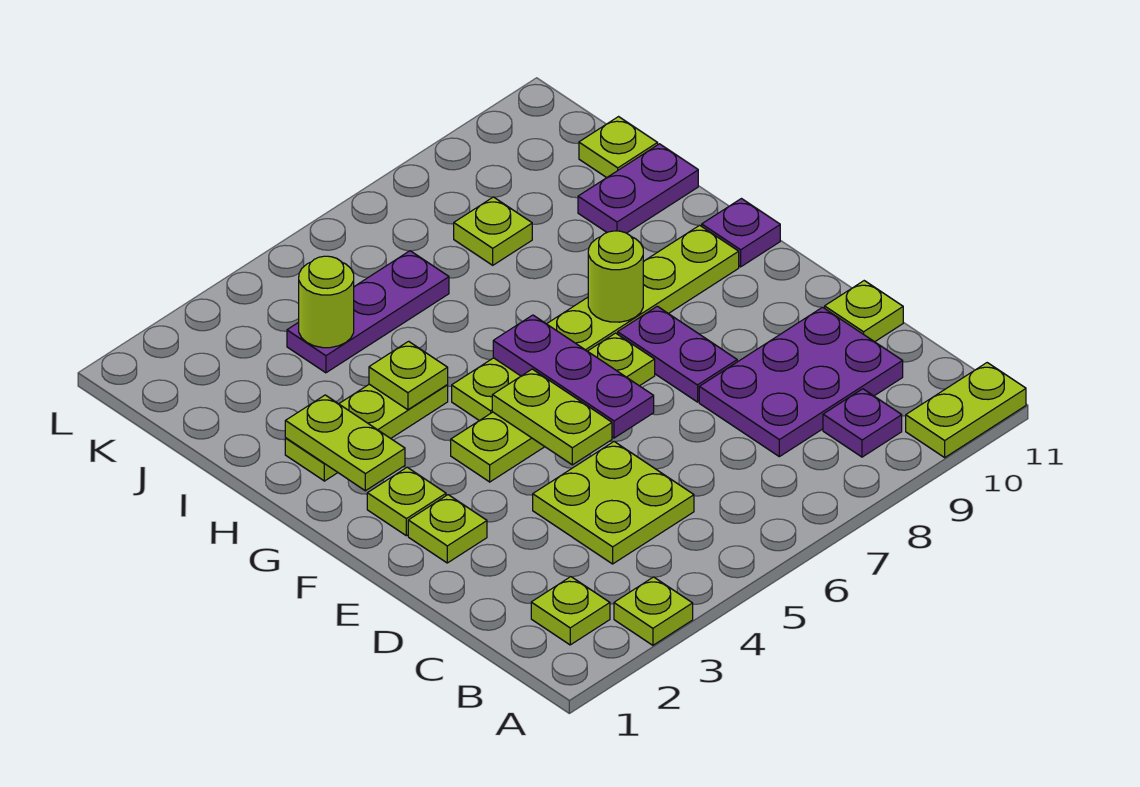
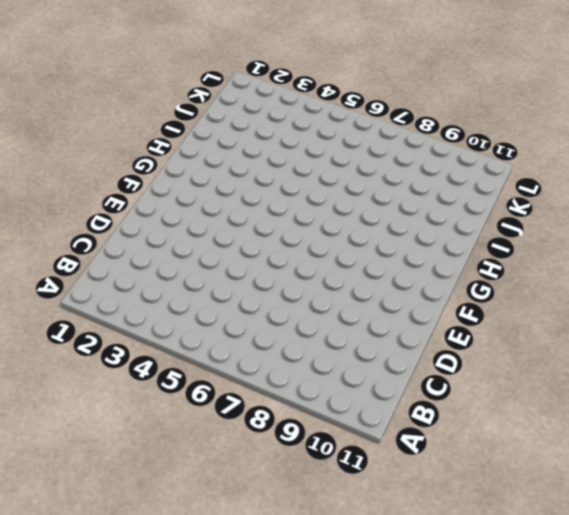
none -> lime plate A3 level 1
none -> lime plate A10:A11 level 1
none -> lime plate B2 level 1

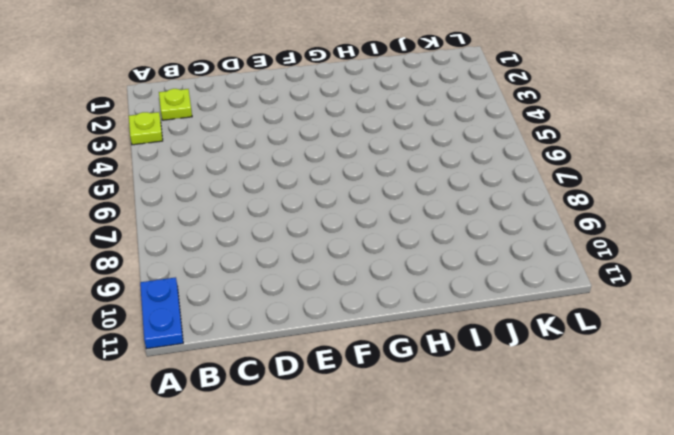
blue plate A10:A11 level 1 -> lime plate A10:A11 level 1
none -> purple plate B9 level 1
none -> lime plate C4:D5 level 1
none -> purple plate C8:D10 level 1

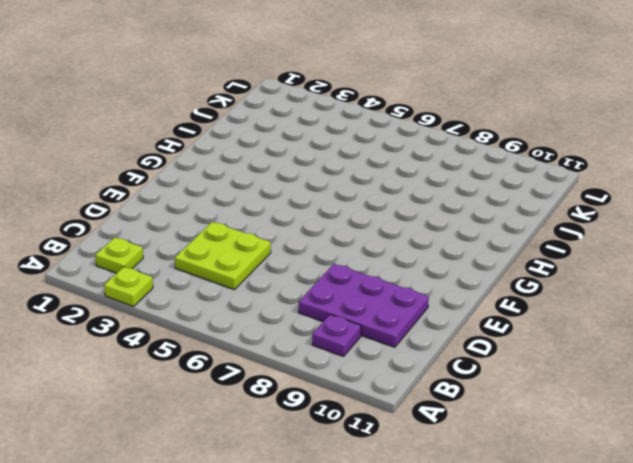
none -> lime plate A10:A11 level 1
none -> lime plate D11 level 1
none -> lime plate E2 level 1

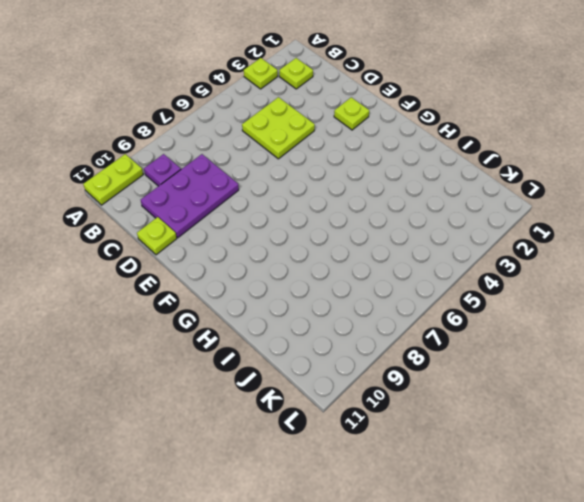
none -> purple plate E8:F8 level 1
none -> lime plate F2 level 1
none -> lime plate F4:F7 level 1

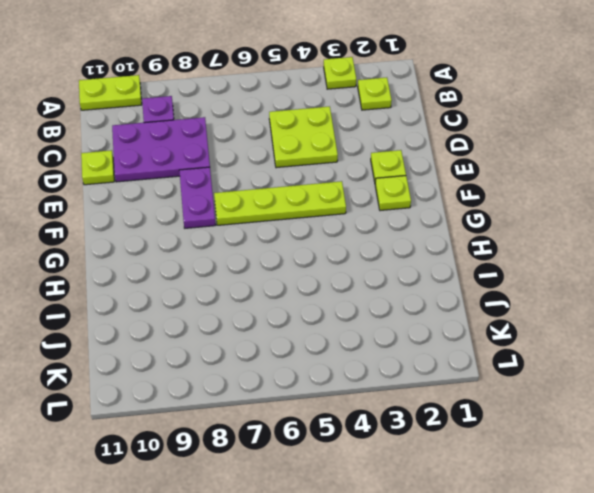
none -> lime plate G5:G10 level 1
none -> purple plate G11 level 1
none -> lime plate H2:H4 level 1

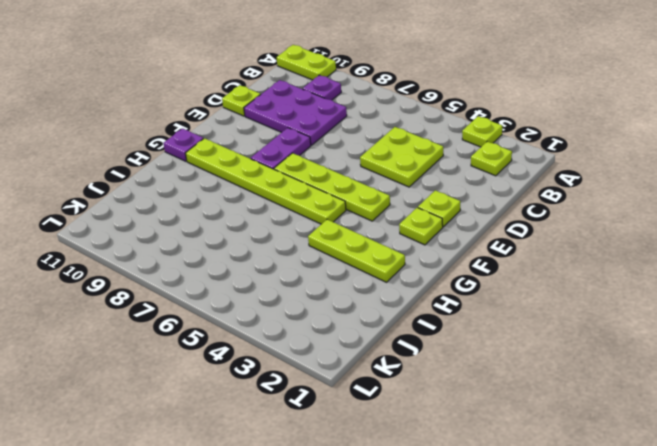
none -> purple plate I10:I11 level 1
none -> purple plate J4:J6 level 1
none -> lime plate J8 level 1

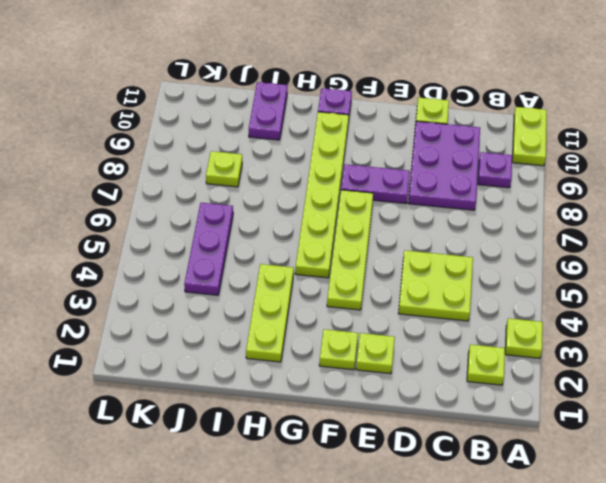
none -> lime plate J11 level 1
none -> lime plate E5:F5 level 2
none -> purple plate E6:G6 level 2

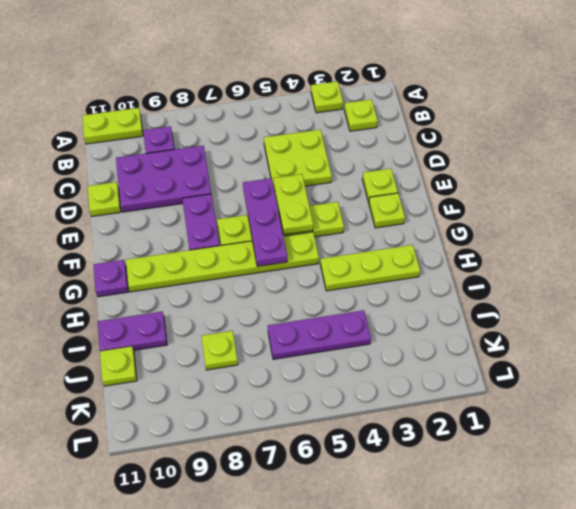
none -> lime plate G2:H2 level 2
none -> lime round brick G8 level 2
none -> lime plate H4 level 2

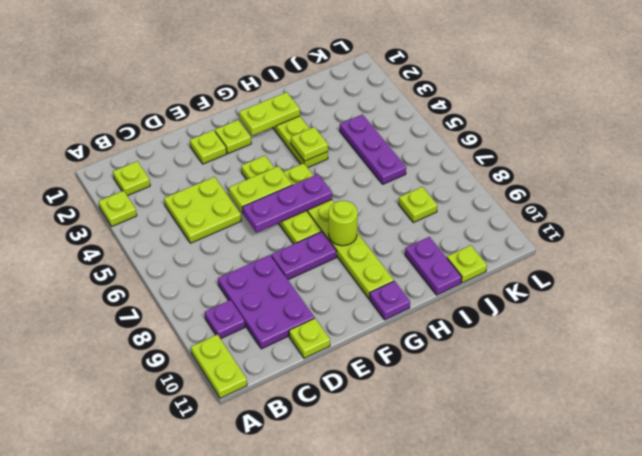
none -> lime round brick J4 level 2

